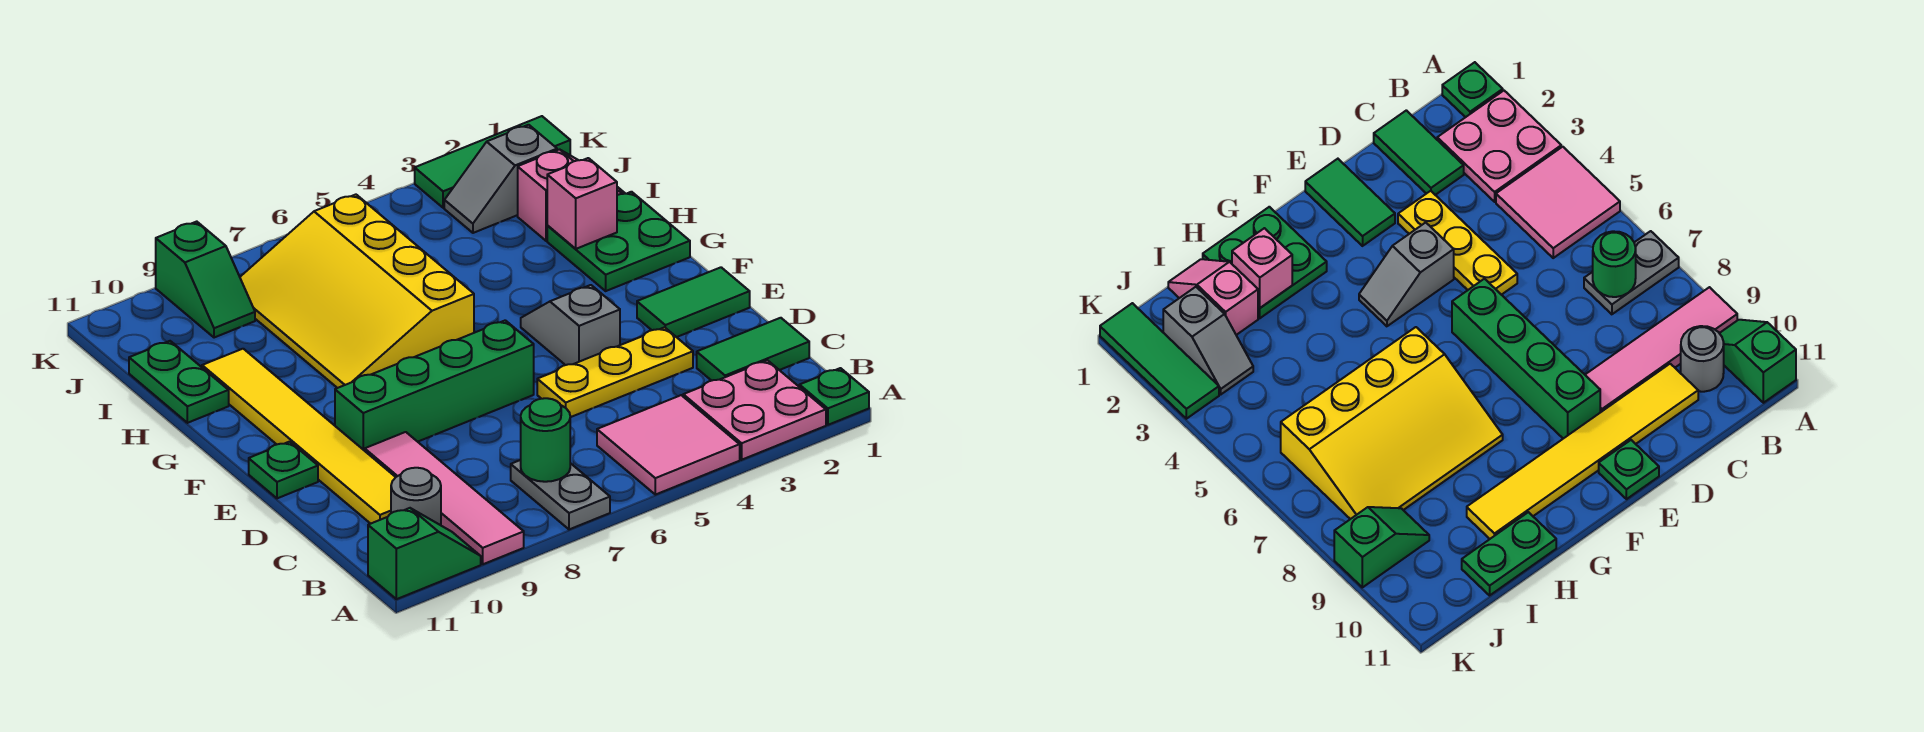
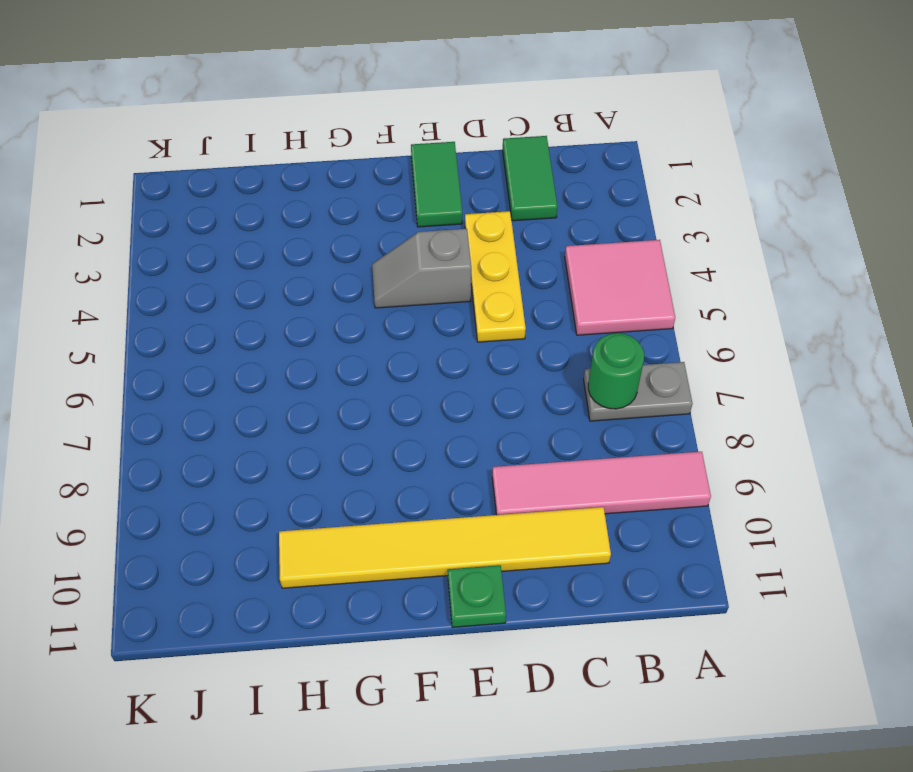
none -> green plate A1 level 1
none -> pink plate A2:B3 level 1
none -> green slope A10:A11 level 1 top 11

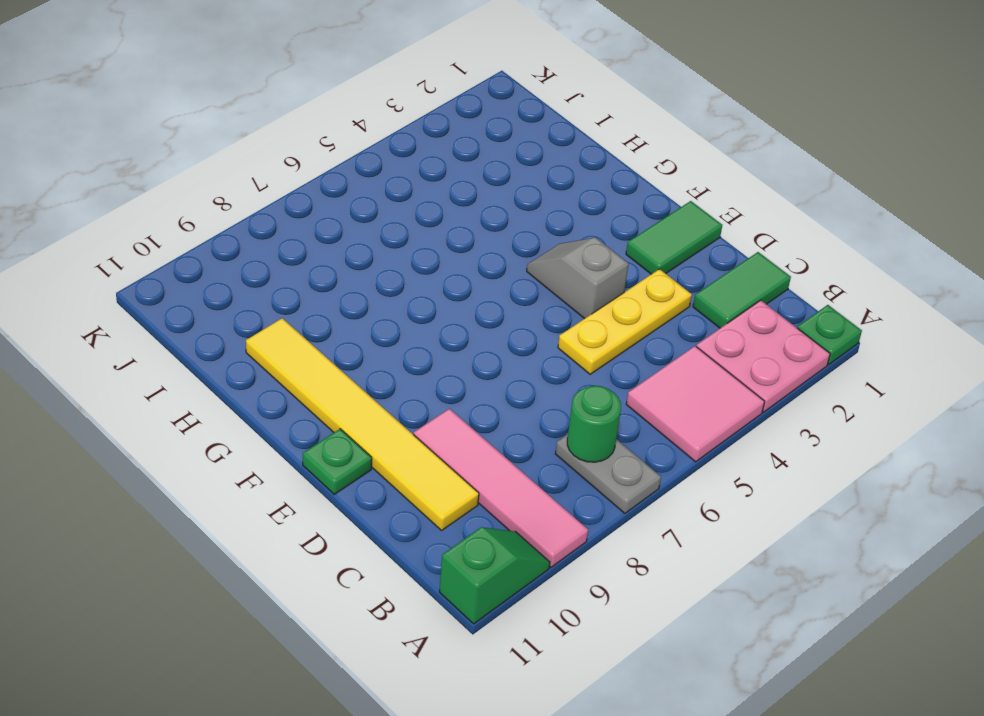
none -> grey round brick B10 level 1
none -> green brick E6:E9 level 1
none -> green plate G1:H2 level 1

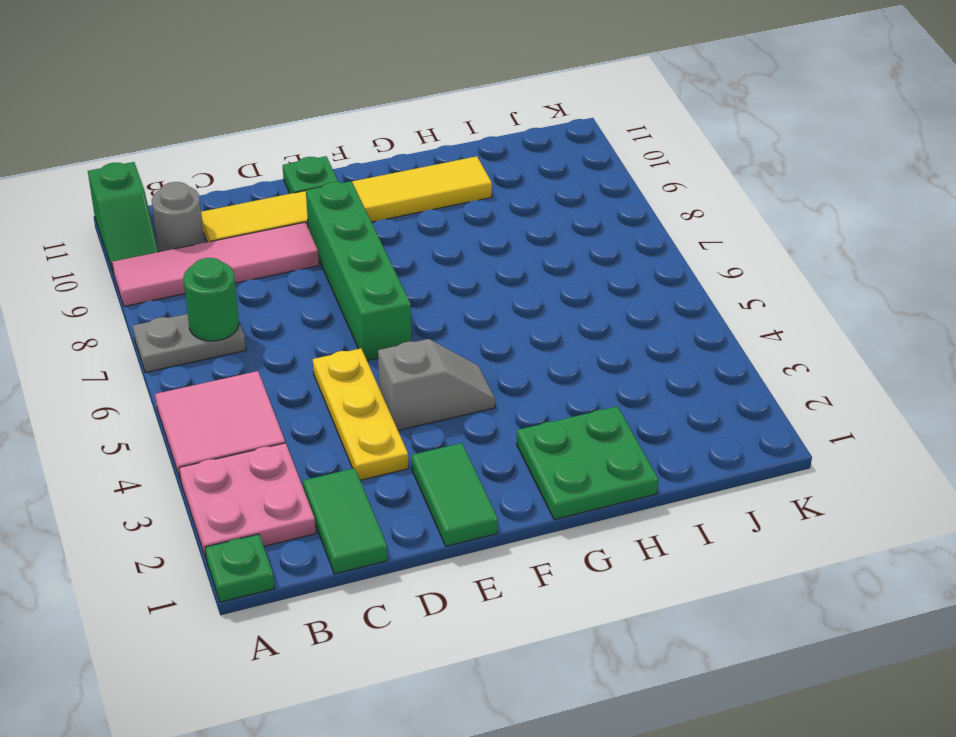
none -> yellow slope G6:J8 level 1 top 6
none -> green plate H11:I11 level 1
none -> pink slope I1:I2 level 1 top 2

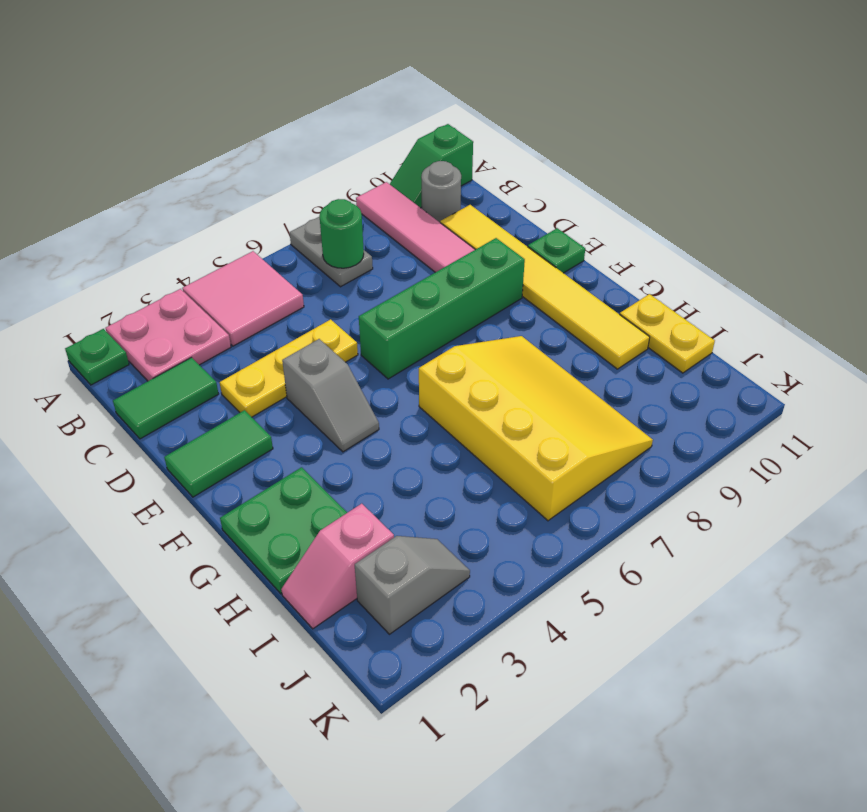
yellow plate H11:I11 level 1 -> green plate H11:I11 level 1
none -> green slope J9:K9 level 1 top K
none -> green tile K1:K3 level 1
none -> pink brick H2 level 2

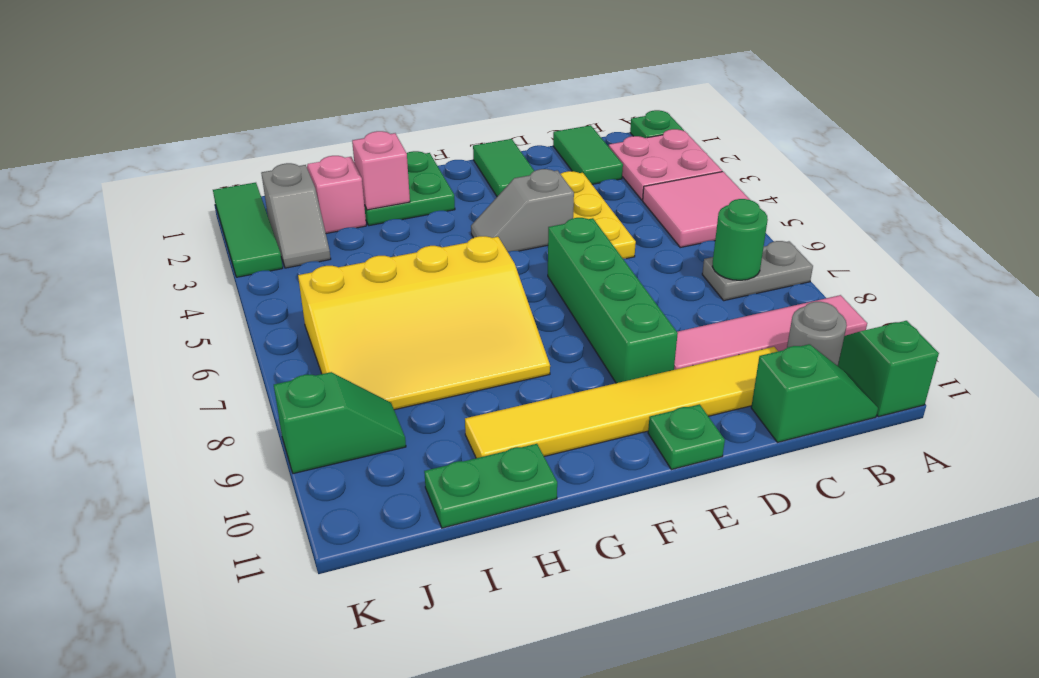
green slope B11:C11 level 1 top C -> none

